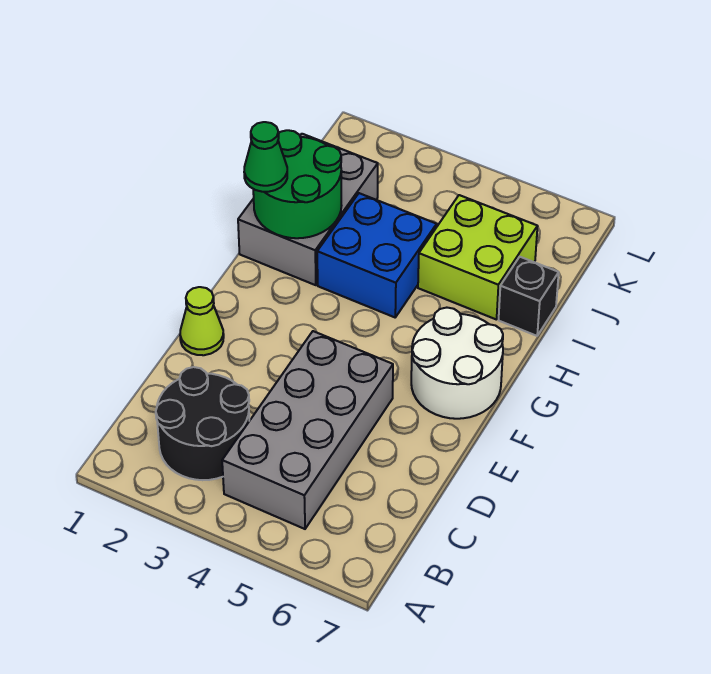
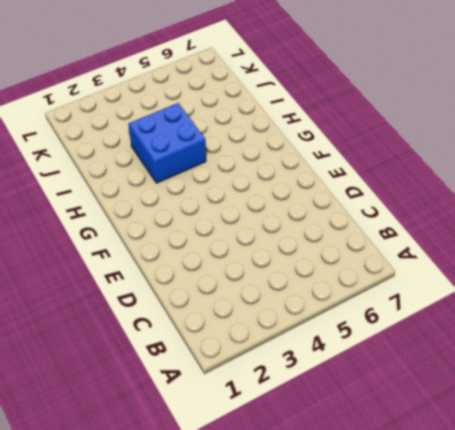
none -> black round brick B2:C3 level 1
none -> grey brick B4:E5 level 1

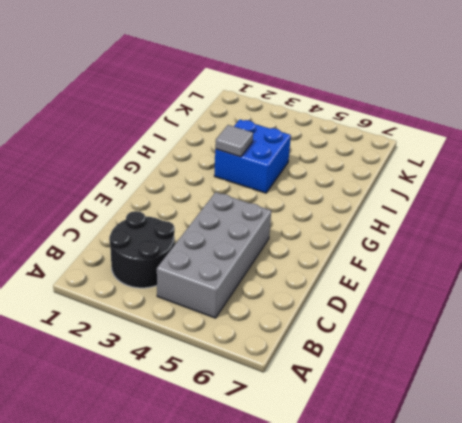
grey tile H3 level 2 -> none
none -> lime cone E1 level 1
none -> white round brick F6:G7 level 1

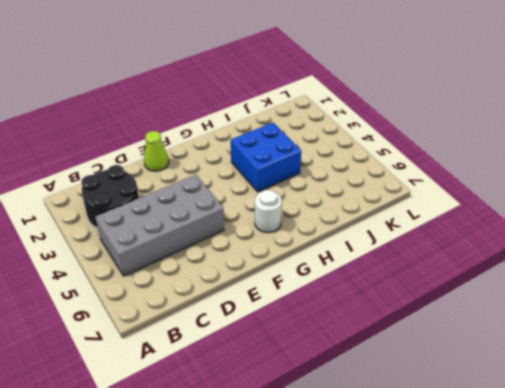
white round brick G6 level 1 -> white round brick F6:G7 level 1
none -> grey brick H1:J2 level 1
none -> lime brick I5:J6 level 1

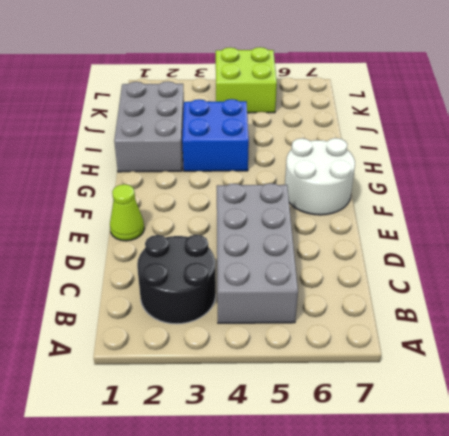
lime brick K4:L5 level 1 -> lime brick I5:J6 level 1
none -> black brick I7 level 1
none -> green round brick H1:I2 level 2

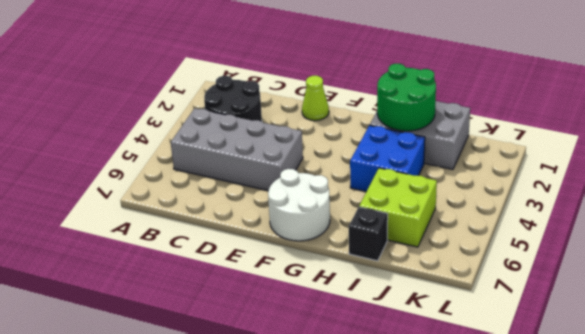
none -> green cone H1 level 3

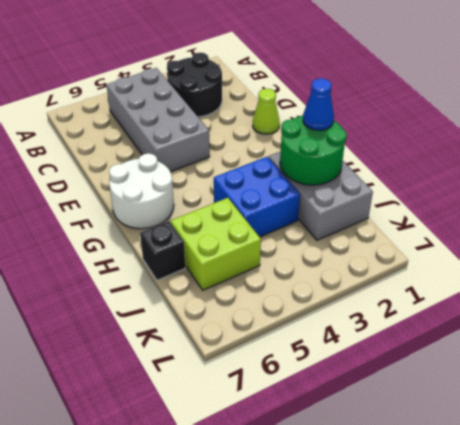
blue cone H1 level 3 -> green cone H1 level 3

